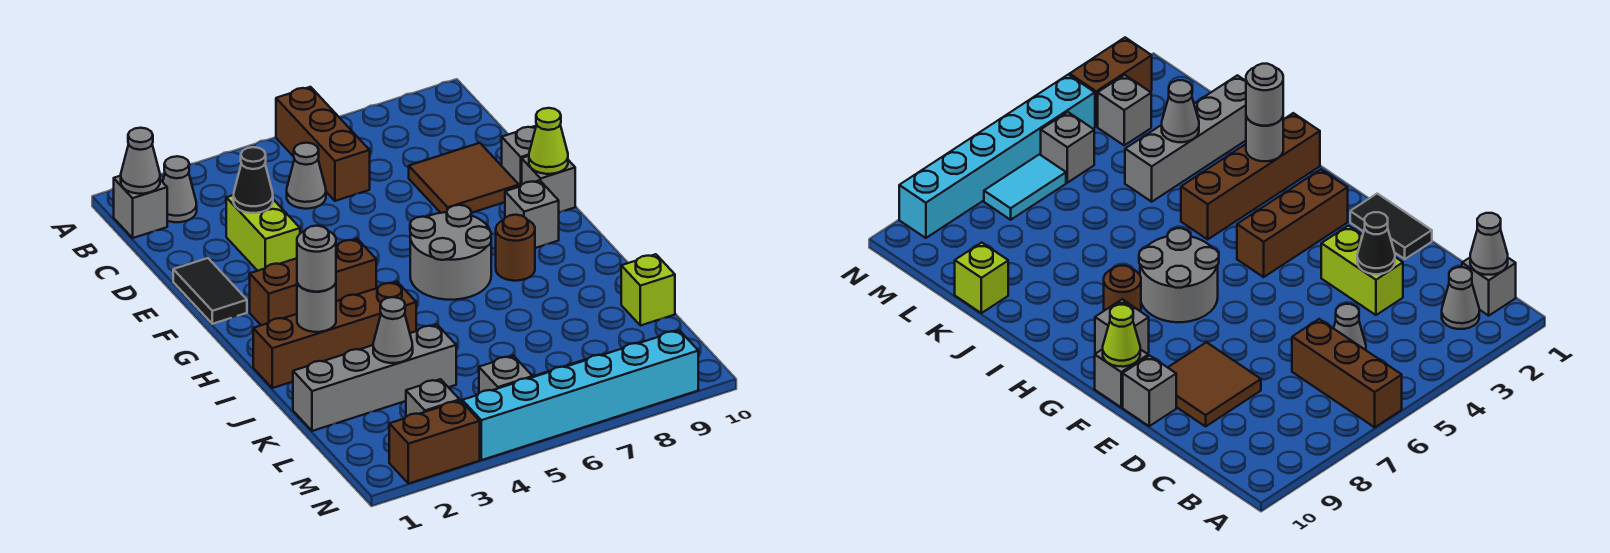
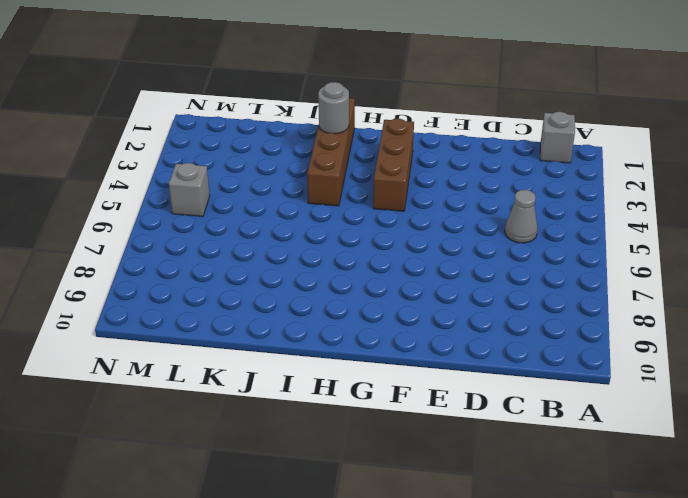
none -> brown brick A6:C6 level 1
none -> grey cone B2 level 1
none -> lime brick D3:E3 level 1

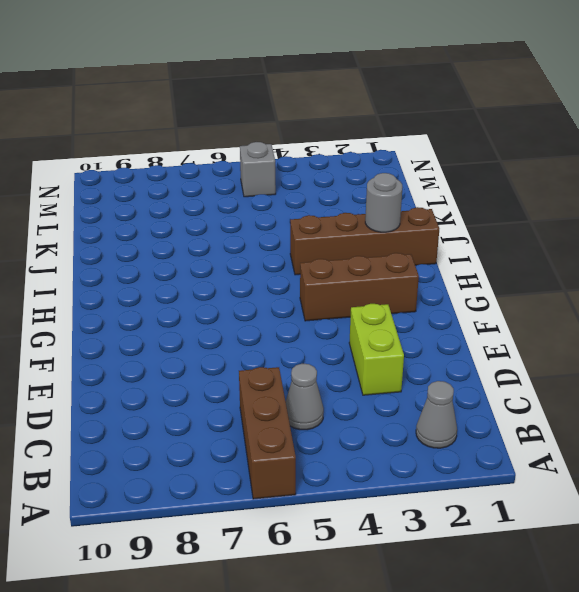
none -> grey brick B1 level 1
none -> brown tile D8:E9 level 1
none -> black tile E1:F1 level 1

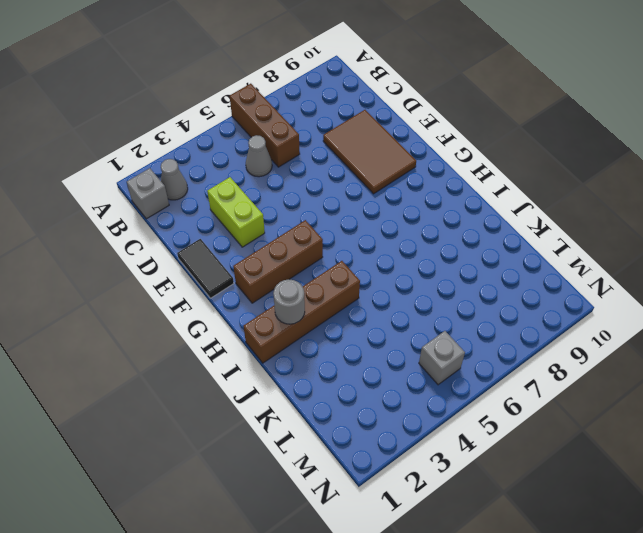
brown tile D8:F9 level 1 -> brown tile D8:E9 level 1
none -> grey brick E10 level 1
none -> grey brick F10 level 1
none -> grey round brick G6:H7 level 1

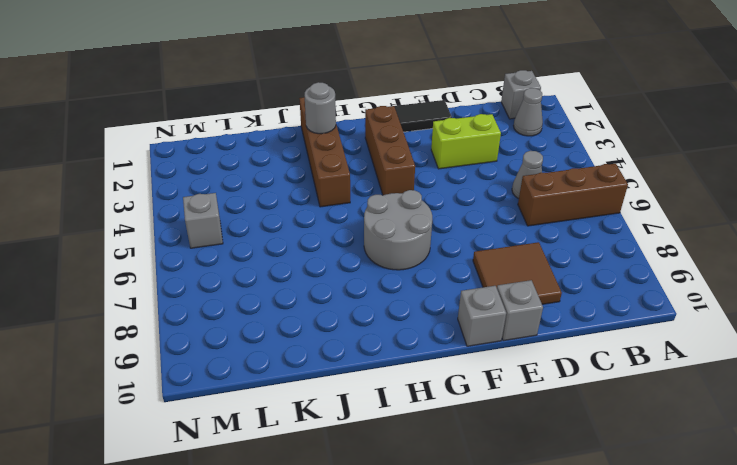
none -> grey brick G9 level 1
none -> brown round brick H8 level 1
none -> grey brick K1:K4 level 1

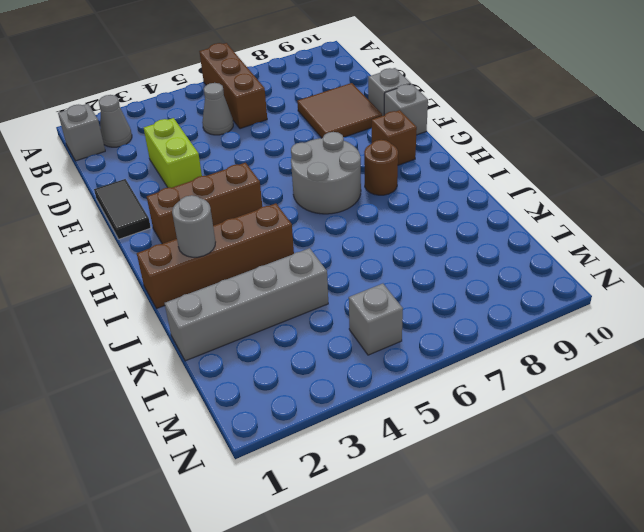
brown brick G9 level 1 -> grey brick G9 level 1
none -> lime brick K10 level 1
none -> grey brick M3 level 1
none -> cyan tile M6:M7 level 1

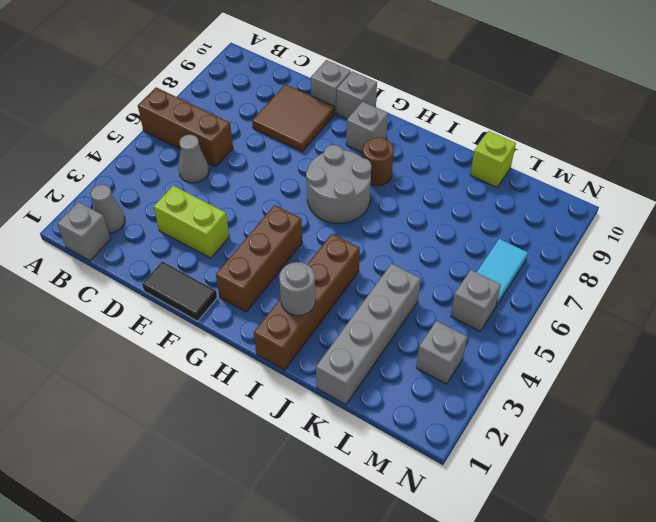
none -> brown brick N2:N3 level 1
none -> cyan brick N4:N9 level 1
none -> grey cone B1 level 2

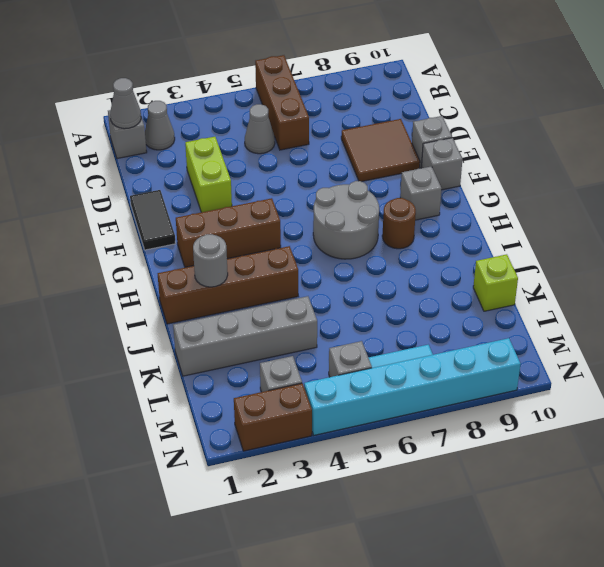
none -> black cone D3 level 2
none -> lime cone F10 level 2
none -> grey cone K3 level 2

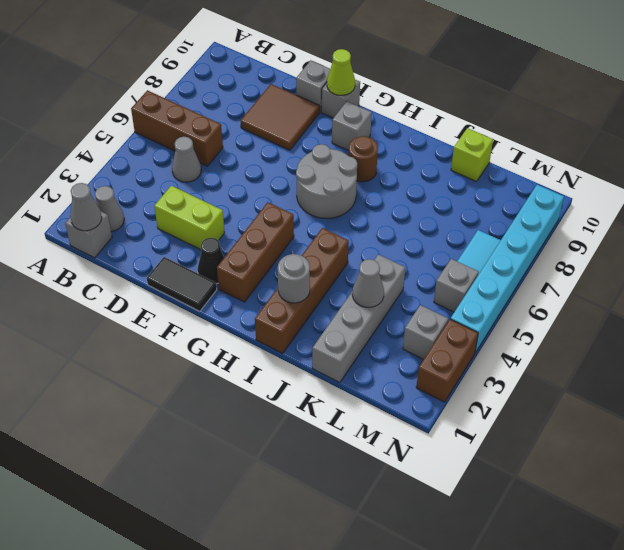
black cone F2 level 1 -> black cone D3 level 2
none -> grey round brick I2 level 3

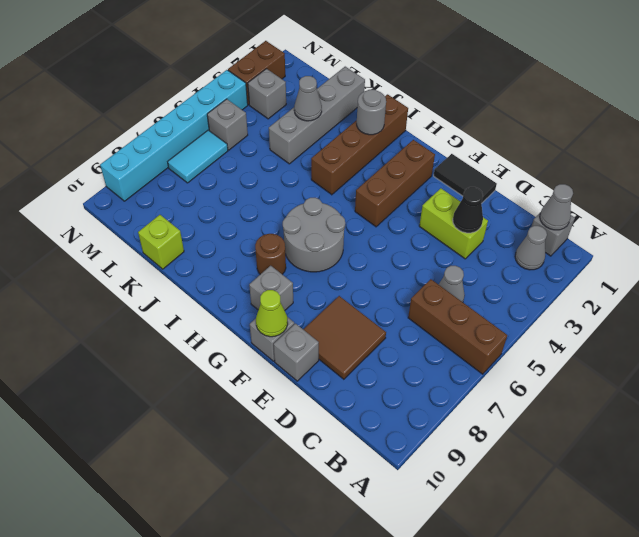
none -> grey round brick I2 level 3

